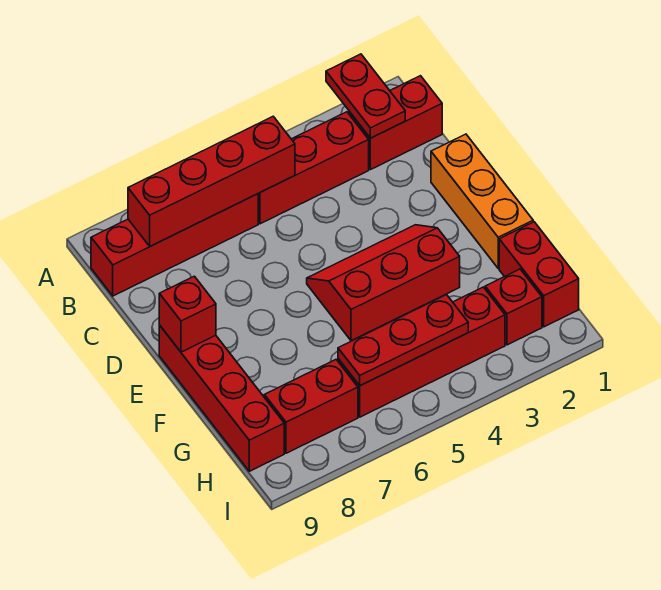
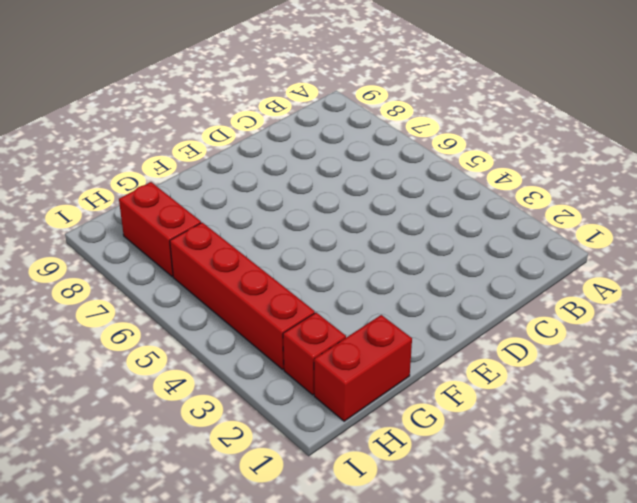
none -> red brick B1:B2 level 1
none -> red brick B3:B5 level 1
none -> red brick B6:B9 level 1

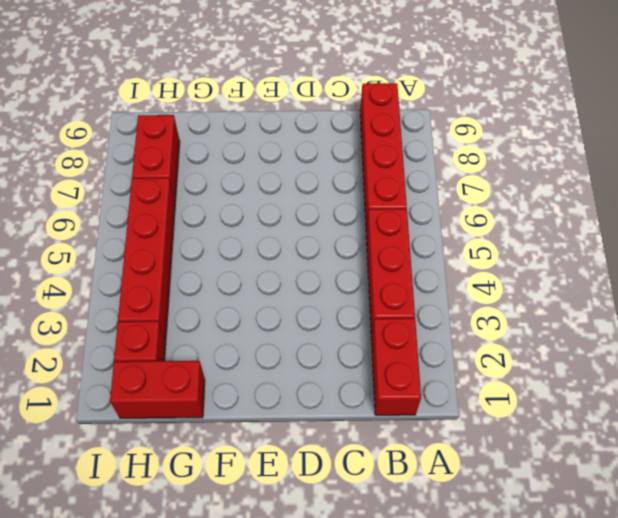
none -> orange brick D1:F1 level 1
none -> red slope E3:F5 level 1 top F
none -> red brick E9:H9 level 1

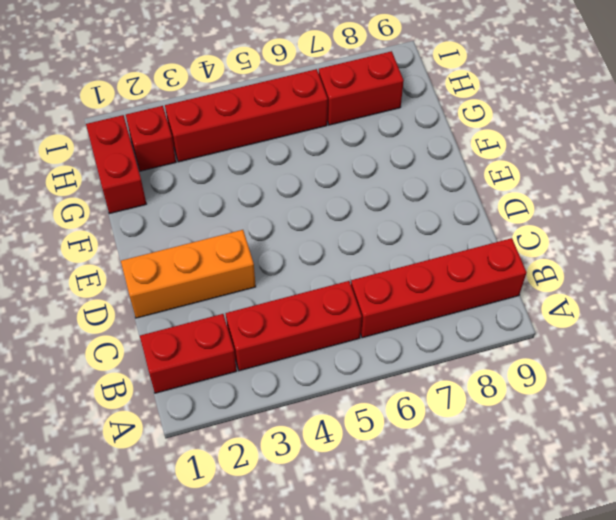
orange brick D1:D3 level 1 -> orange brick D1:F1 level 1
none -> red slope E3:F5 level 1 top F
none -> red brick E9:H9 level 1
none -> red plate A2:B2 level 2

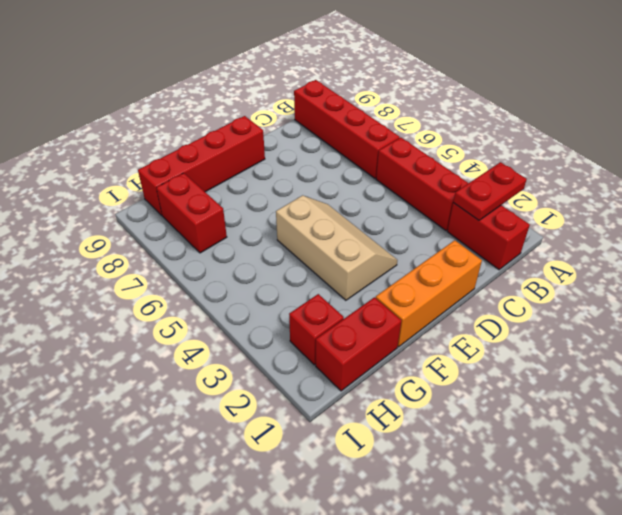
tan slope E3:F5 level 1 top F -> red slope E3:F5 level 1 top F
none -> red brick H3:H6 level 1
none -> red brick B5:B8 level 2
none -> red brick E9 level 2

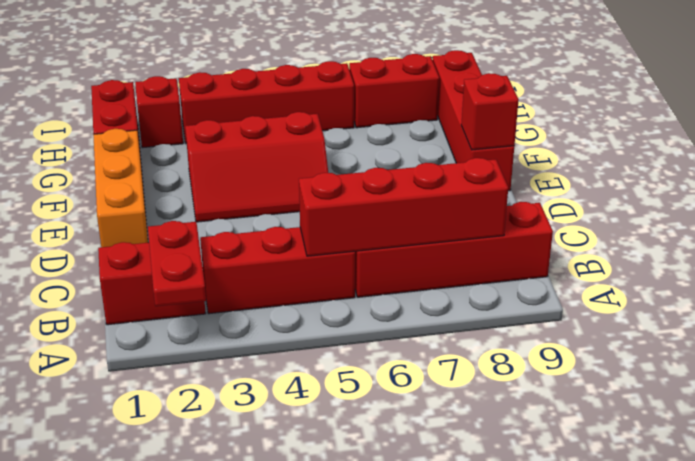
none -> red plate H4:H6 level 2

